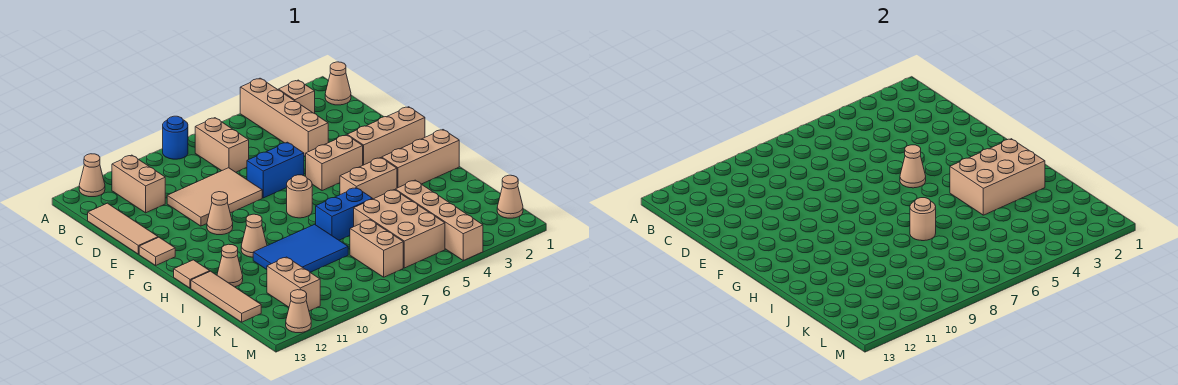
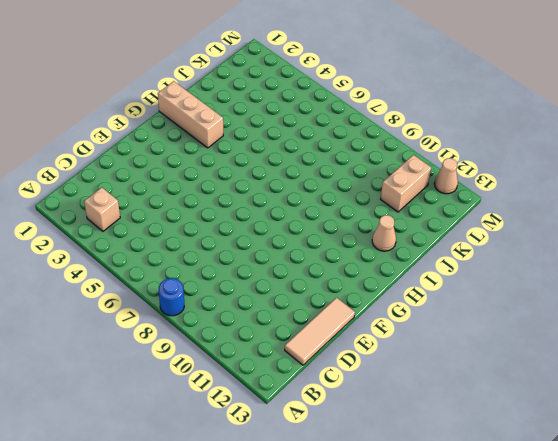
none -> tan brick A4:D4 level 1
none -> tan cone A12 level 1
none -> tan cone B1 level 1
none -> tan brick B7:C7 level 1

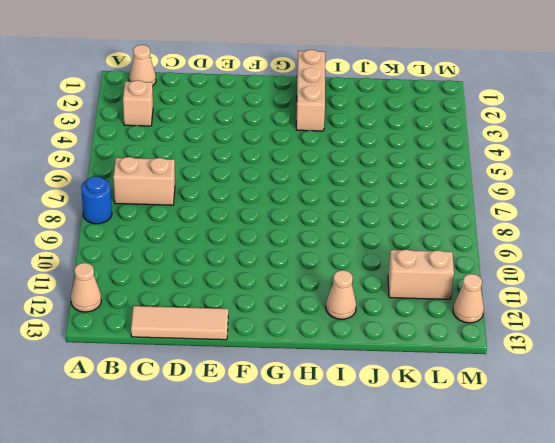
none -> tan brick A4:D4 level 1
none -> tan brick B11:C11 level 1
none -> tan tile D8:E10 level 1
none -> blue brick E6:E7 level 1

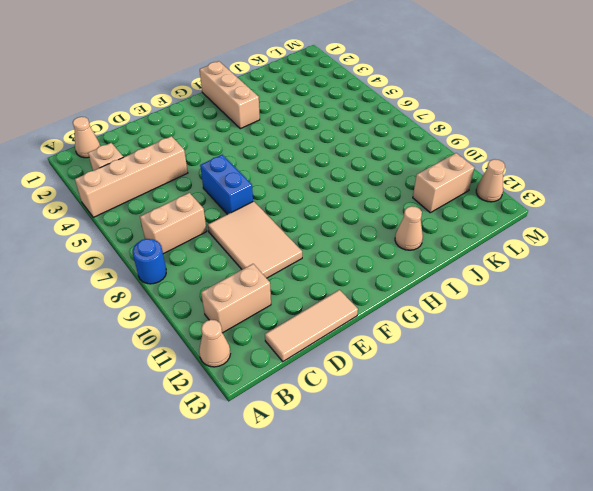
none -> tan brick F1:F3 level 1
none -> tan brick F4:F5 level 1
none -> tan cone F10 level 1
none -> tan tile F13 level 1

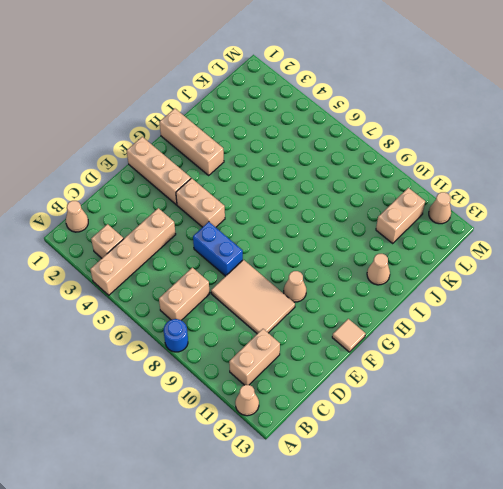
none -> tan tile C13:E13 level 1
none -> tan round brick G7 level 1
none -> tan brick H4:H5 level 1
none -> tan cone H10 level 1

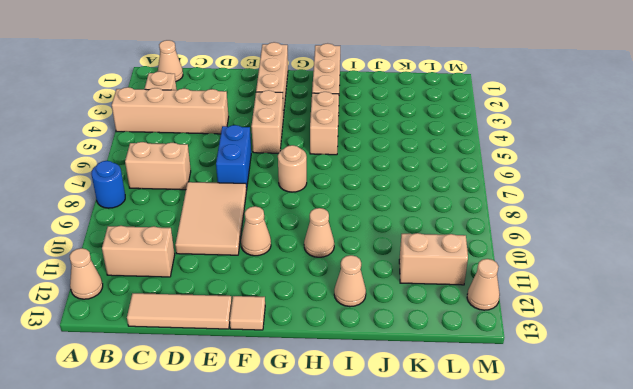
none -> tan tile H13 level 1
none -> blue brick I6:I7 level 1
none -> blue tile I8:J10 level 1
none -> tan tile I13:K13 level 1

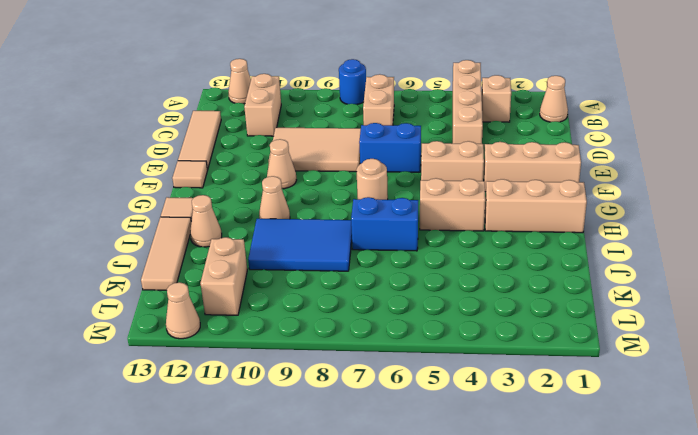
none -> tan brick J4:M4 level 1
none -> tan brick J5:L6 level 1
none -> tan brick K7:L7 level 1
none -> tan cone L1 level 1

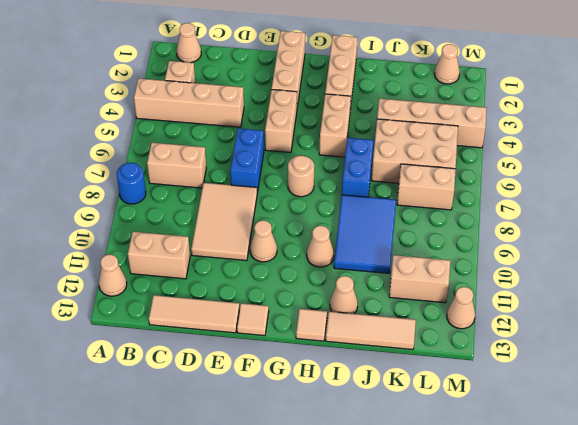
none -> tan cone F5 level 2
none -> tan brick H2:I4 level 2
none -> tan round brick I7 level 2

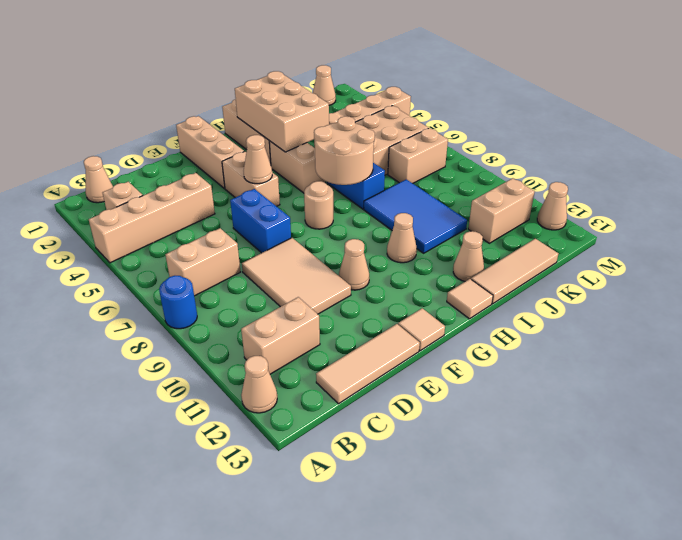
tan round brick H6:I7 level 2 -> tan round brick I7 level 2

